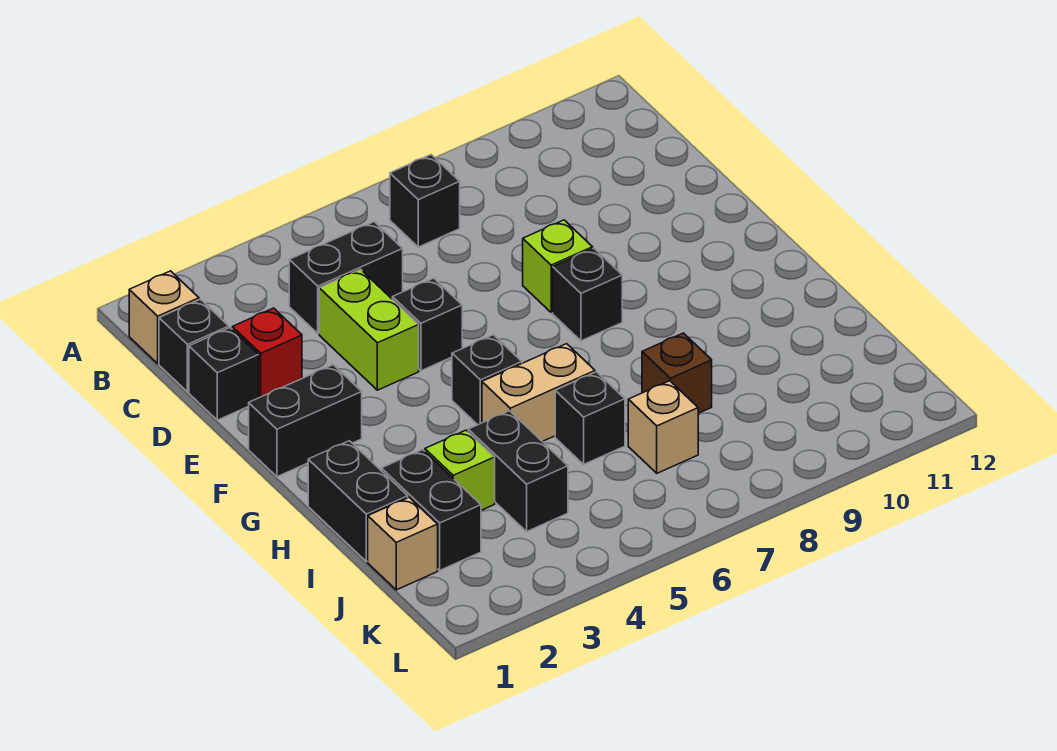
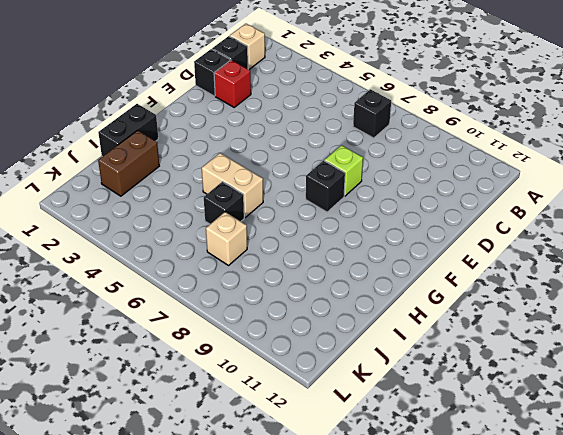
brown brick I2:J2 level 1 -> black brick I2:J2 level 1
none -> black brick C4:C5 level 1
none -> lime brick D4:E4 level 1
none -> black brick E5 level 1

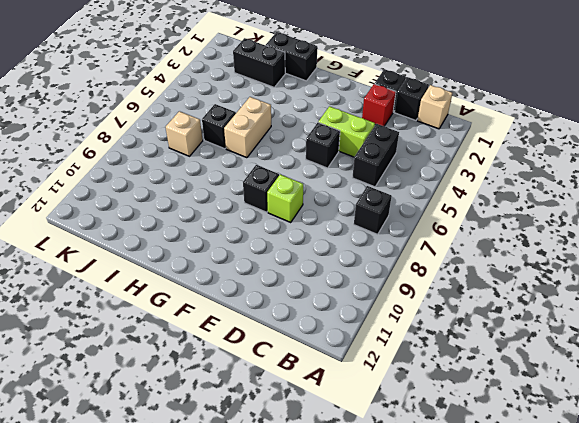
none -> black brick F1:F2 level 1
none -> black brick G5 level 1
none -> lime brick I3 level 1

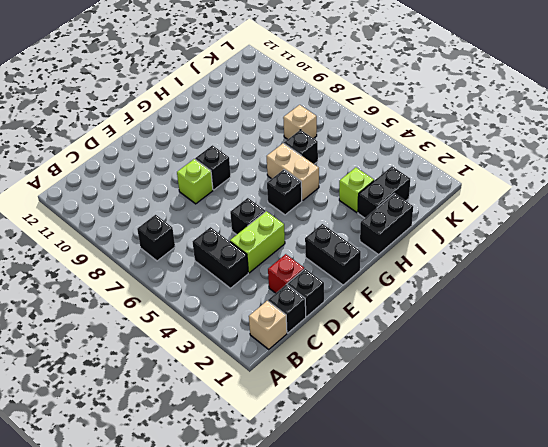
none -> black brick I4:J4 level 1
none -> brown brick I8 level 1
none -> tan brick J1 level 1

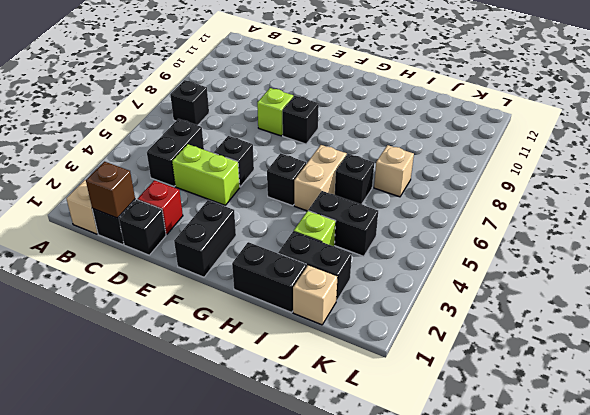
brown brick C1 level 2 -> brown brick I8 level 1

